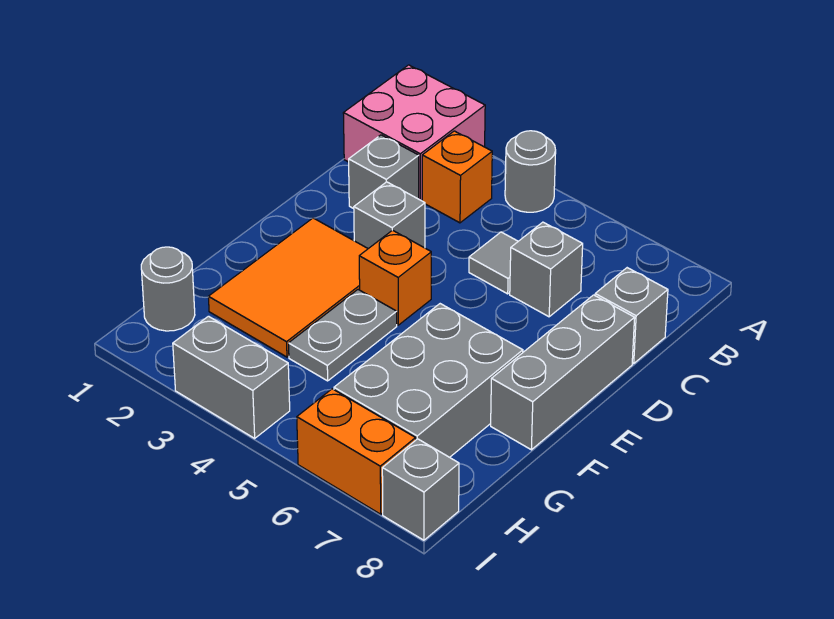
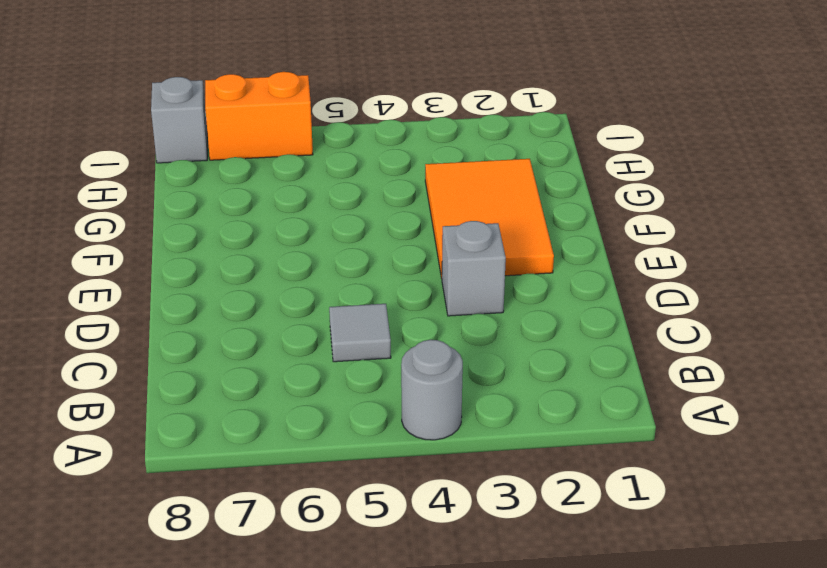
none -> pink brick A1:B2 level 1
none -> orange brick B3 level 1
none -> grey brick C2 level 1

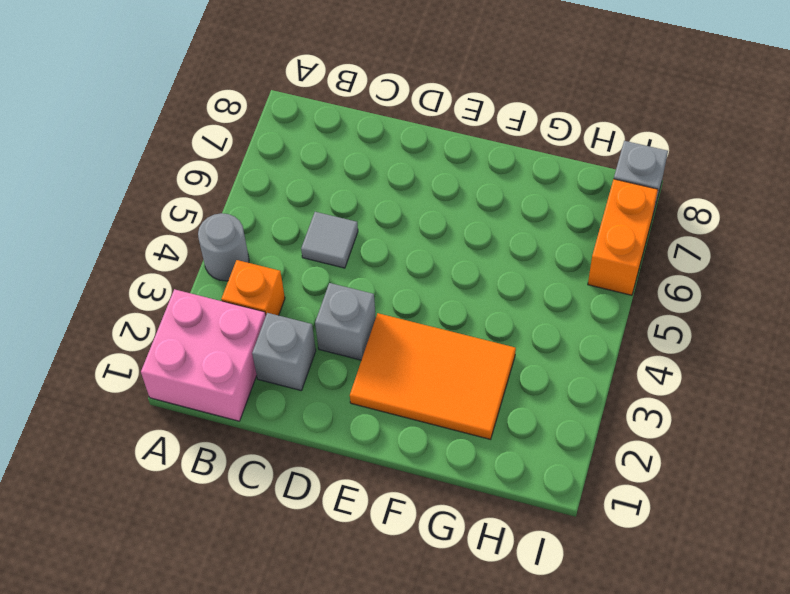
none -> grey brick C6 level 1
none -> grey brick C8 level 1
none -> grey brick D8:F8 level 1

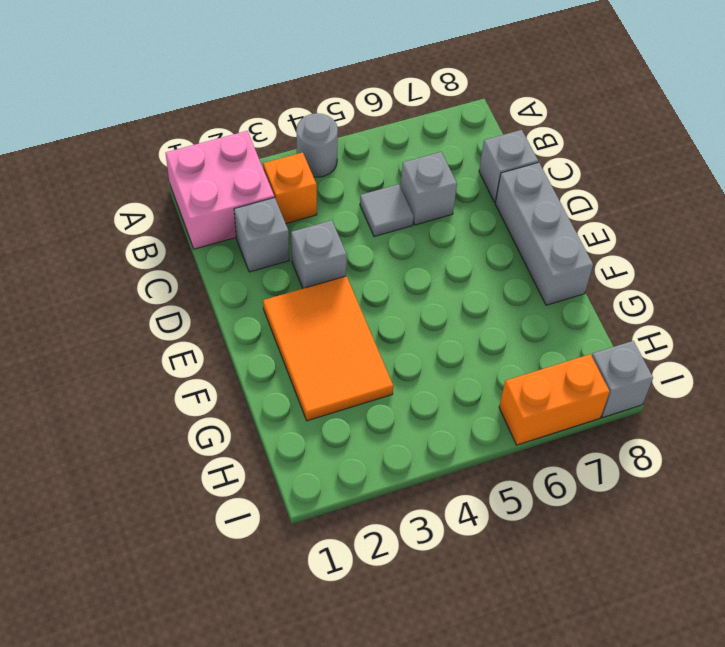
none -> orange brick E4 level 1
none -> grey plate F4:G4 level 1
none -> grey brick F6:H7 level 1

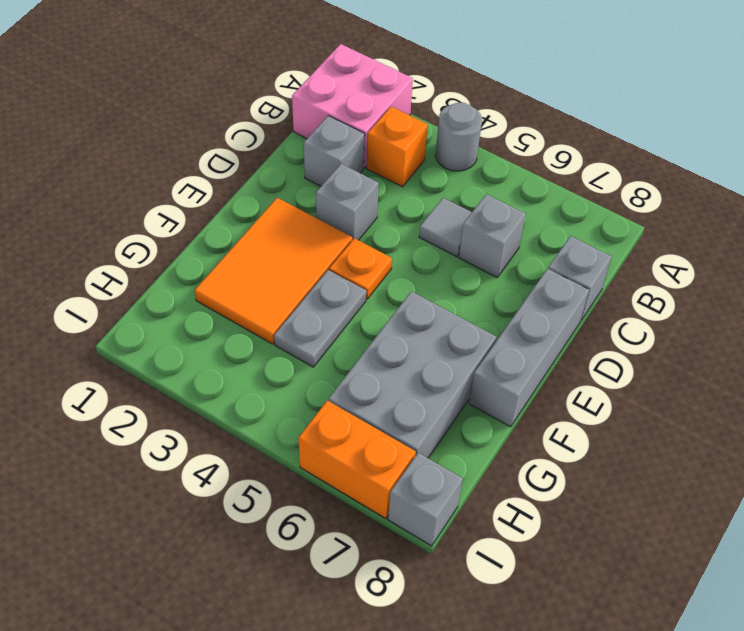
orange plate E4 level 1 -> orange brick E4 level 1
none -> grey round brick H1 level 1
none -> grey brick I3:I4 level 1

